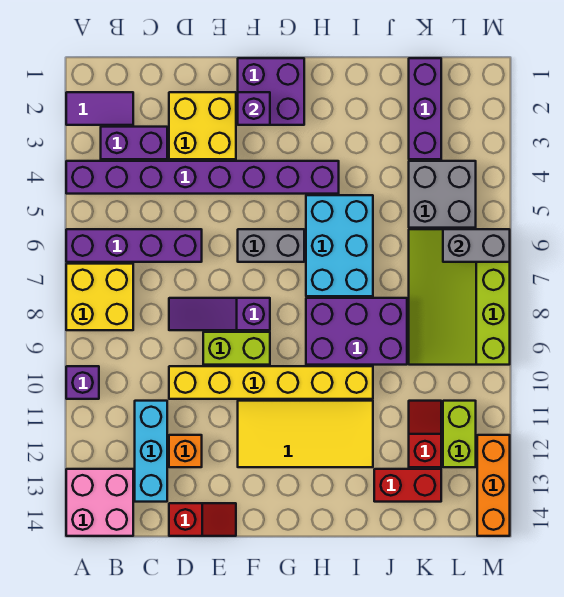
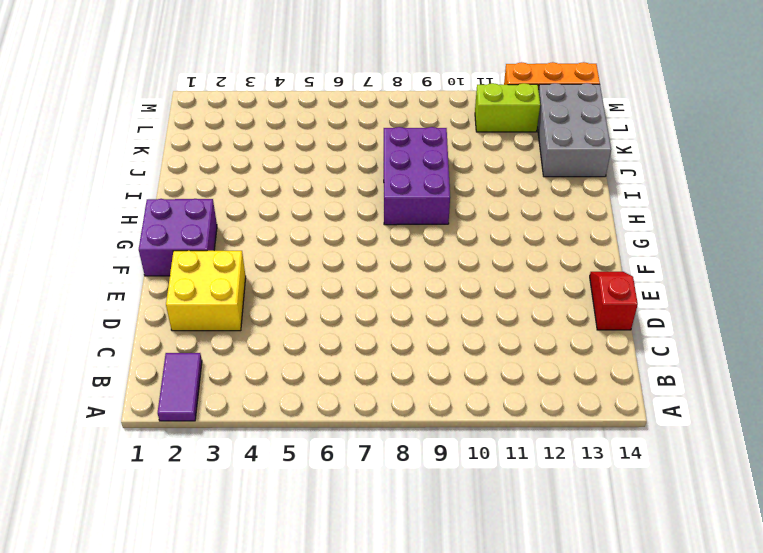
grey brick J13:L14 level 1 -> red brick J13:K13 level 1
none -> purple brick A4:H4 level 1
none -> purple brick A6:D6 level 1
none -> yellow brick A7:B8 level 1

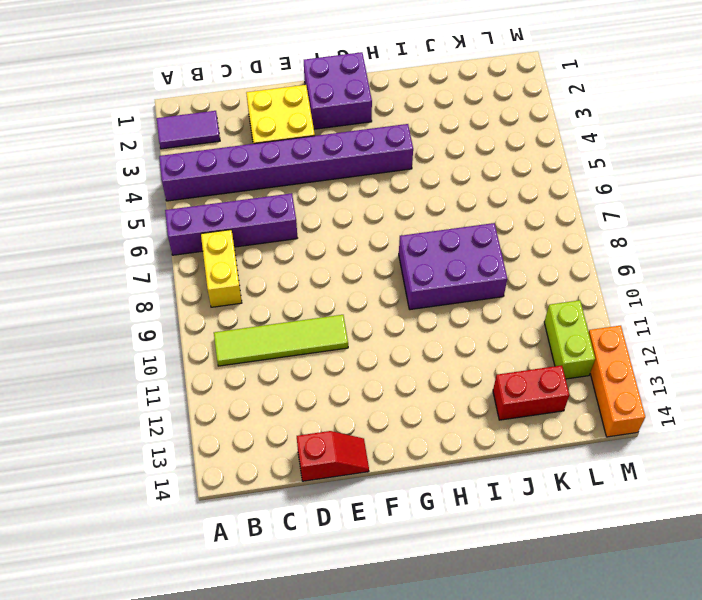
yellow brick B7:B8 level 1 -> yellow brick A7:B8 level 1
lime tile B10:E10 level 1 -> yellow brick D10:I10 level 1
none -> purple brick A10 level 1
none -> pink brick A13:B14 level 1
none -> purple brick B3:C3 level 1

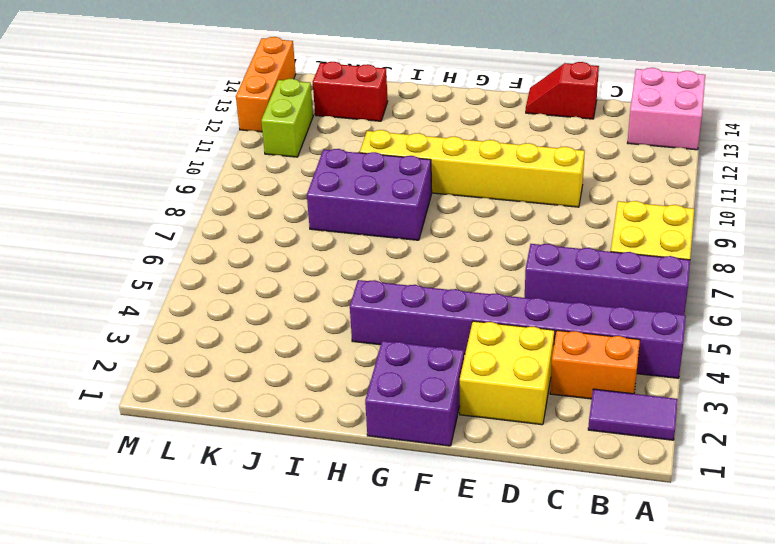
orange brick B3:C3 level 1 -> purple brick B3:C3 level 1
none -> purple brick A10 level 1
none -> cyan brick C11:C13 level 1
none -> purple slope D8:F8 level 1 top F

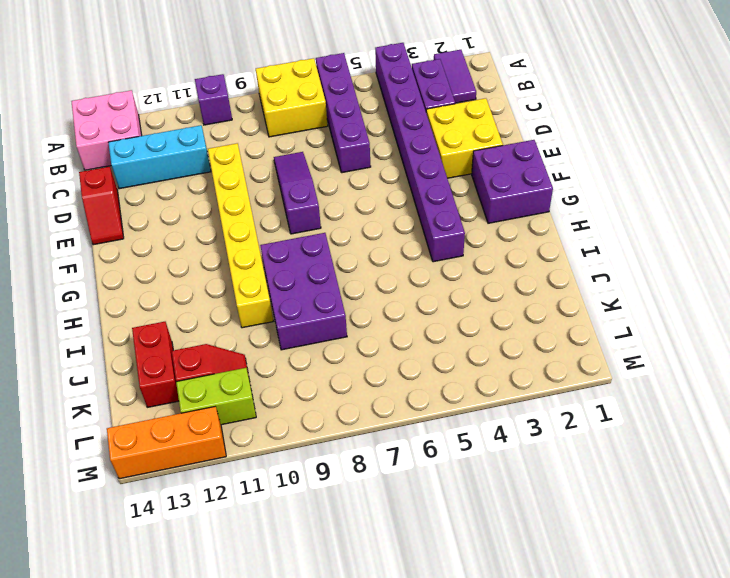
none -> orange brick D12 level 1
none -> lime brick E9:F9 level 1
none -> grey brick F6:G6 level 1

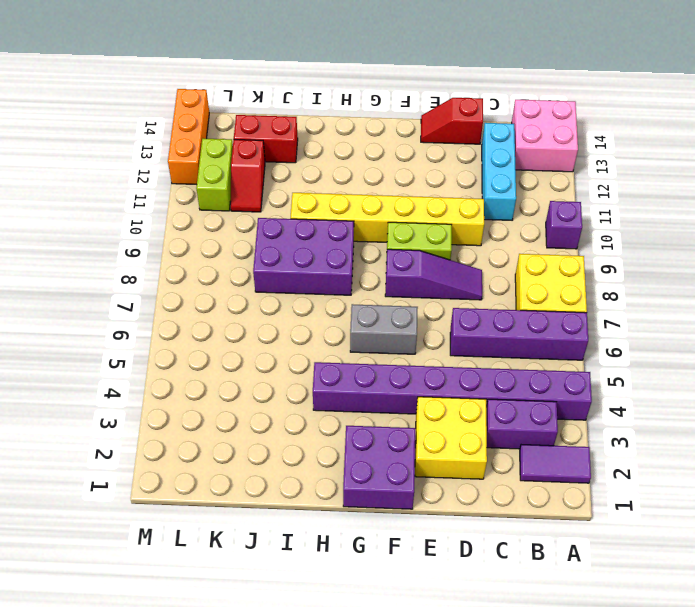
none -> orange brick D12 level 1
none -> yellow tile F11:I12 level 1
none -> cyan brick H5:I7 level 1

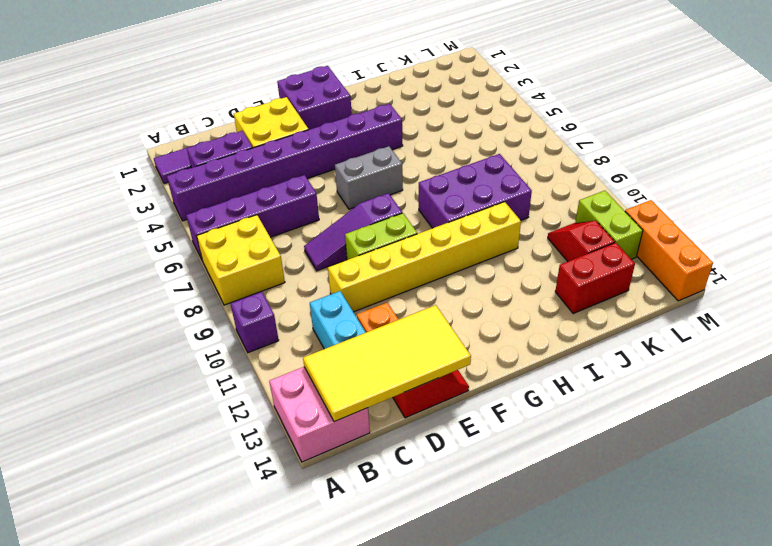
yellow tile B13:E14 level 2 -> yellow tile F11:I12 level 1
none -> cyan brick H5:I7 level 1
none -> purple brick K1:K3 level 1
none -> grey brick K4:L5 level 1

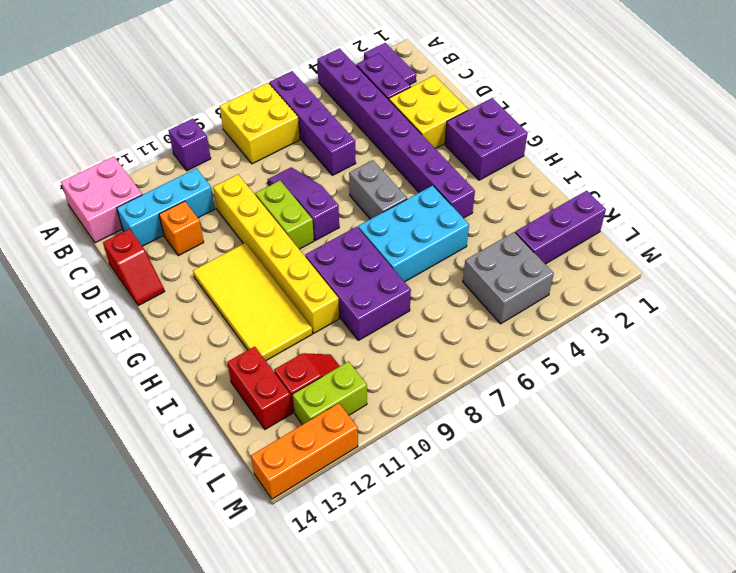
none -> lime slope K6:M9 level 1 top M
none -> purple brick F2 level 2
none -> grey brick L6:M6 level 2

